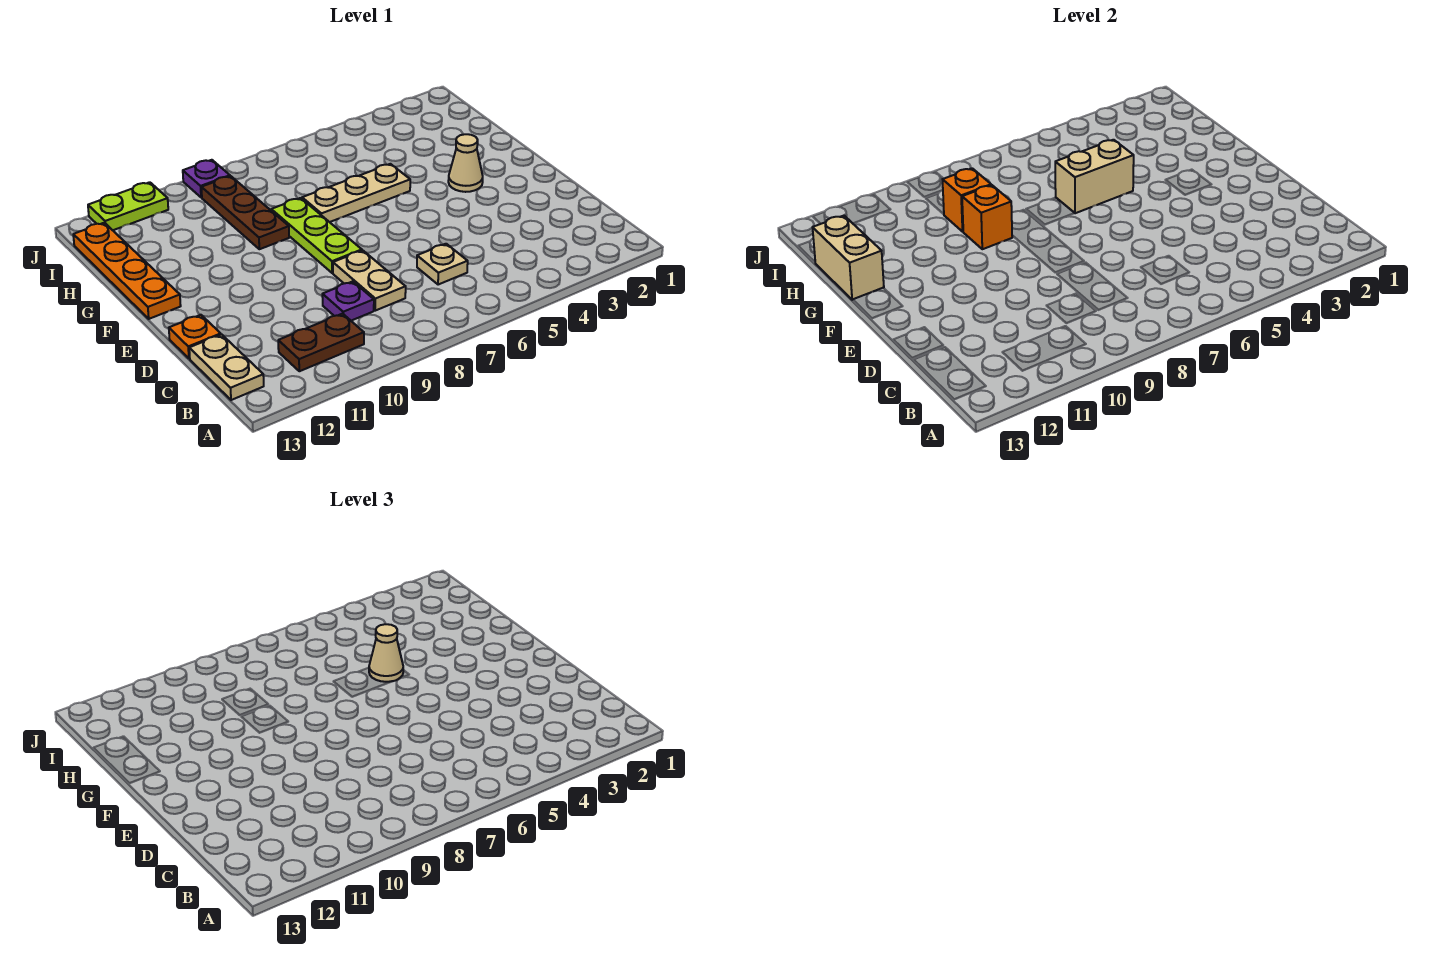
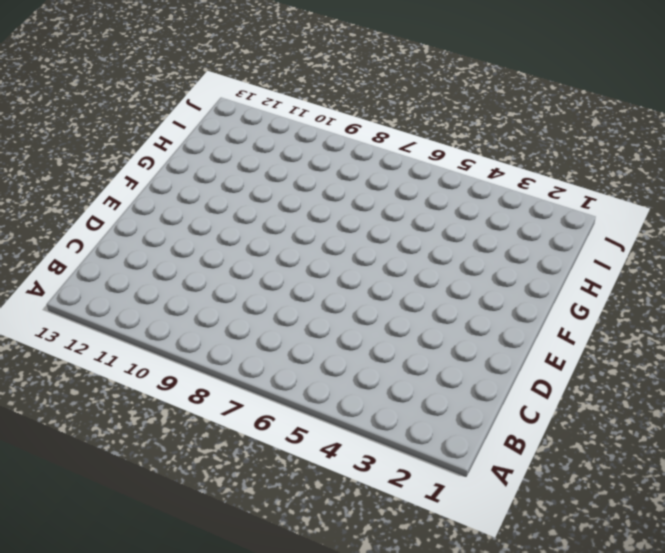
none -> brown plate B10:B11 level 1
none -> tan plate B13:C13 level 1
none -> tan plate C6 level 1

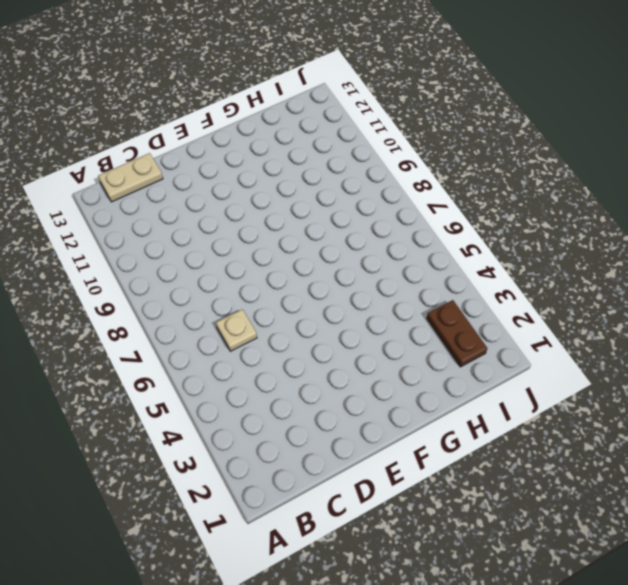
brown plate I2:I3 level 1 -> brown plate B10:B11 level 1
none -> tan plate C8:D8 level 1
none -> purple plate C9 level 1
none -> orange plate D13 level 1

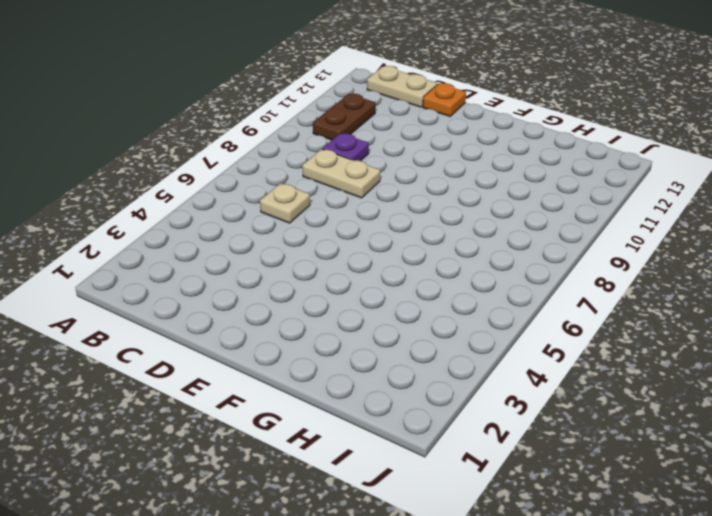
none -> lime plate E8:G8 level 1
none -> tan cone F3 level 1
none -> orange plate F13:I13 level 1

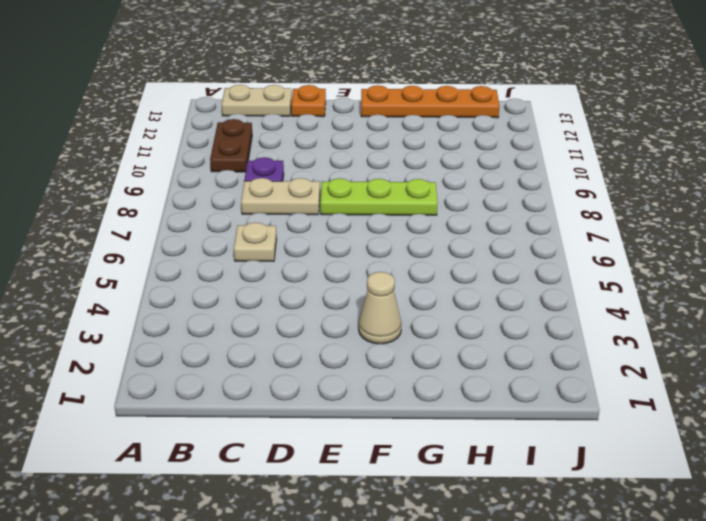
none -> tan plate G5:G7 level 1
none -> brown plate G9:I9 level 1
none -> purple plate J9 level 1

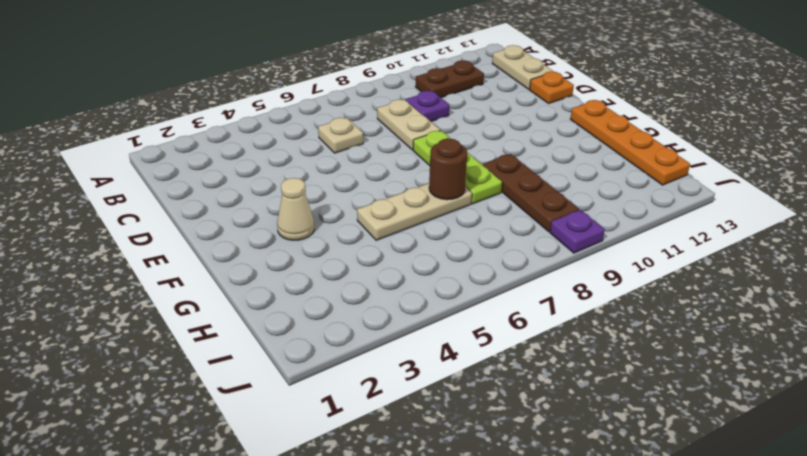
brown round brick G7 level 2 -> none
none -> lime plate J11:J12 level 1
none -> tan brick G5:G6 level 2
none -> orange brick G9 level 2

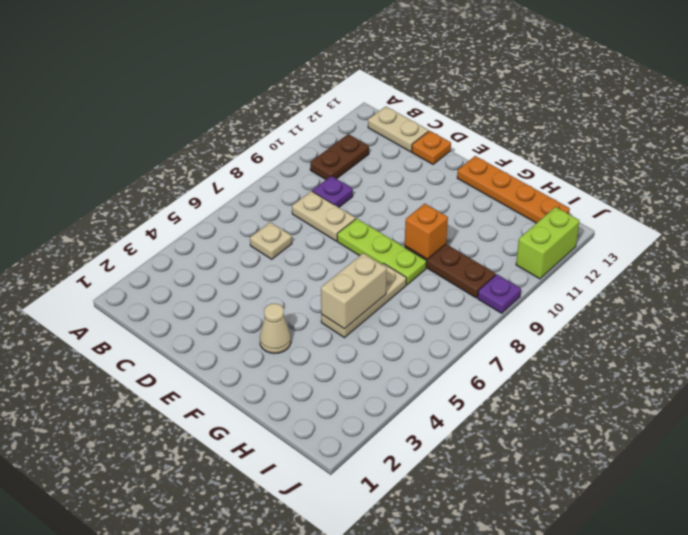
lime brick J11:J12 level 1 -> lime plate J11:J12 level 1
none -> tan brick G13:H13 level 2
none -> orange brick H9 level 2
none -> tan cone G5 level 3

